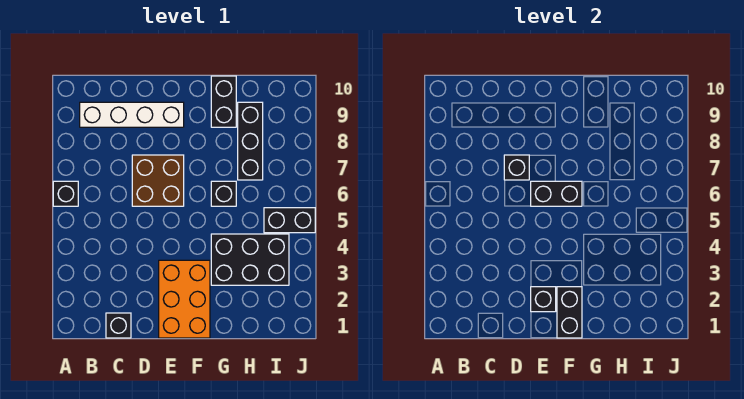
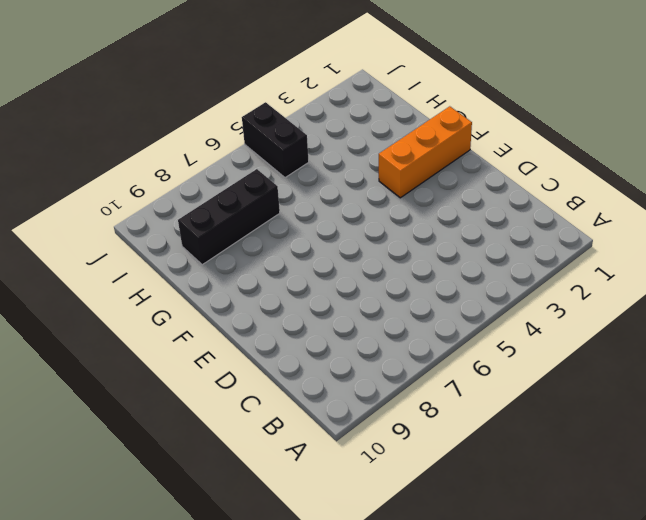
orange brick F1:F3 level 1 -> orange brick E1:F3 level 1
none -> black brick A6 level 1
none -> white brick B9:E9 level 1
none -> black brick C1 level 1

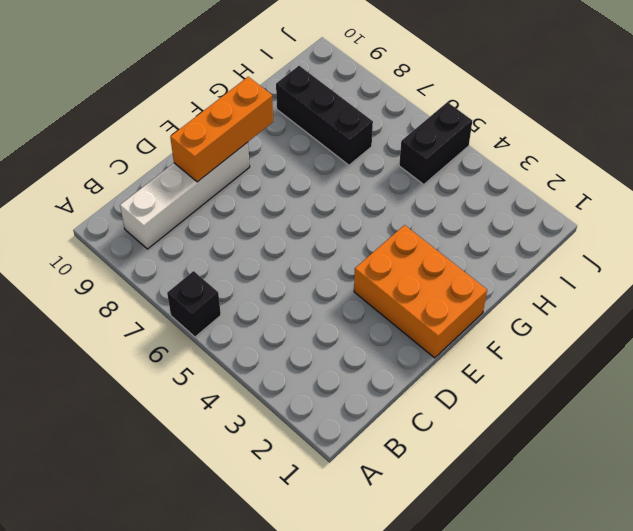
orange brick D9:F9 level 2 -> none
none -> black brick C1 level 1
none -> brown brick D6:E7 level 1
none -> black brick G3:I4 level 1

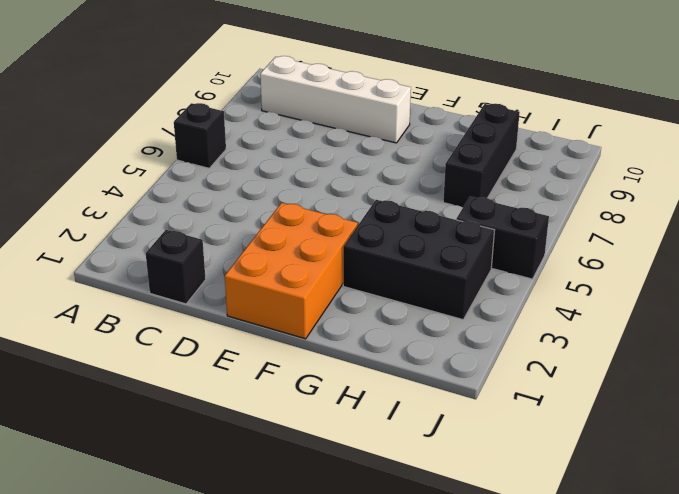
none -> brown brick D6:E7 level 1
none -> black brick G6 level 1
none -> black brick G9:G10 level 1

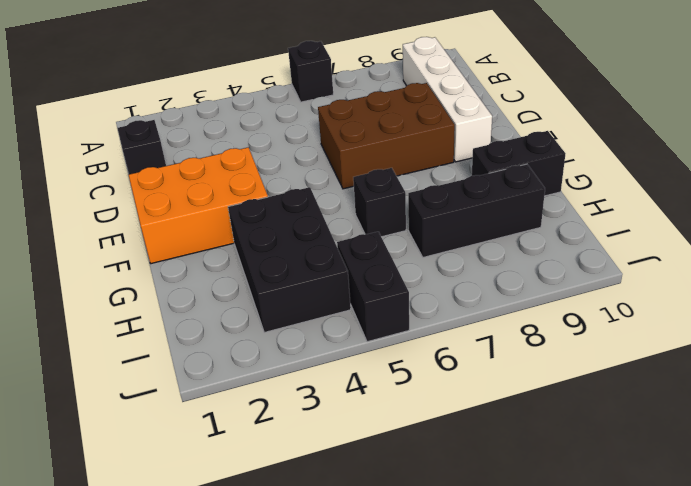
brown brick D6:E8 level 1 -> brown brick D6:E7 level 1
none -> black brick D7 level 2
none -> black brick E2 level 2
none -> black brick E6:F6 level 2

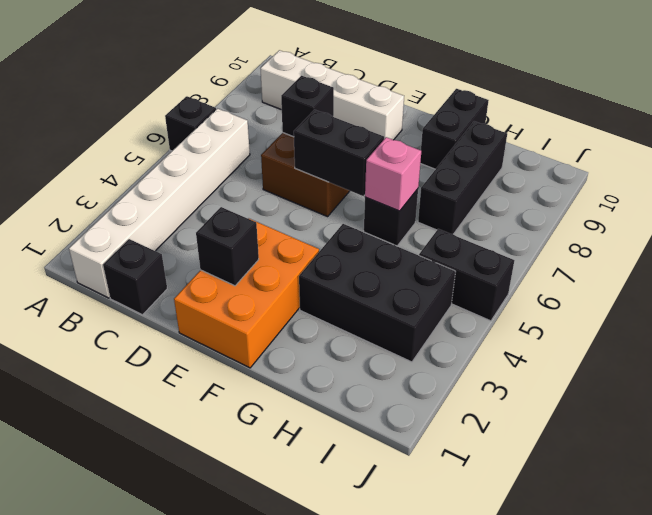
white brick B1:B6 level 1 -> none
pink brick G6 level 2 -> none
none -> black brick F1:F2 level 2

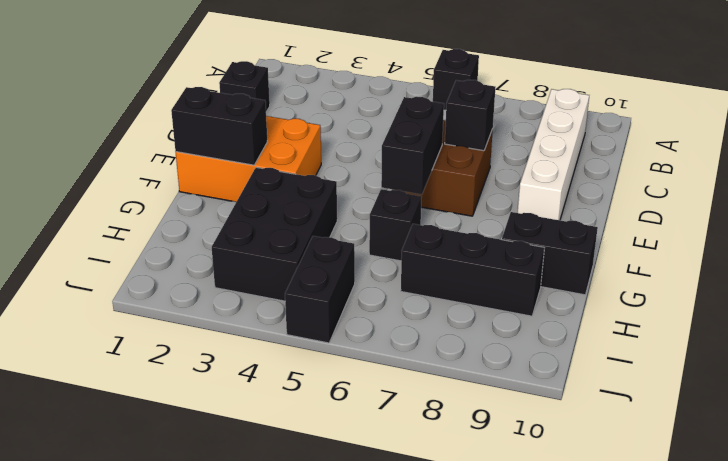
none -> black brick E2 level 2

